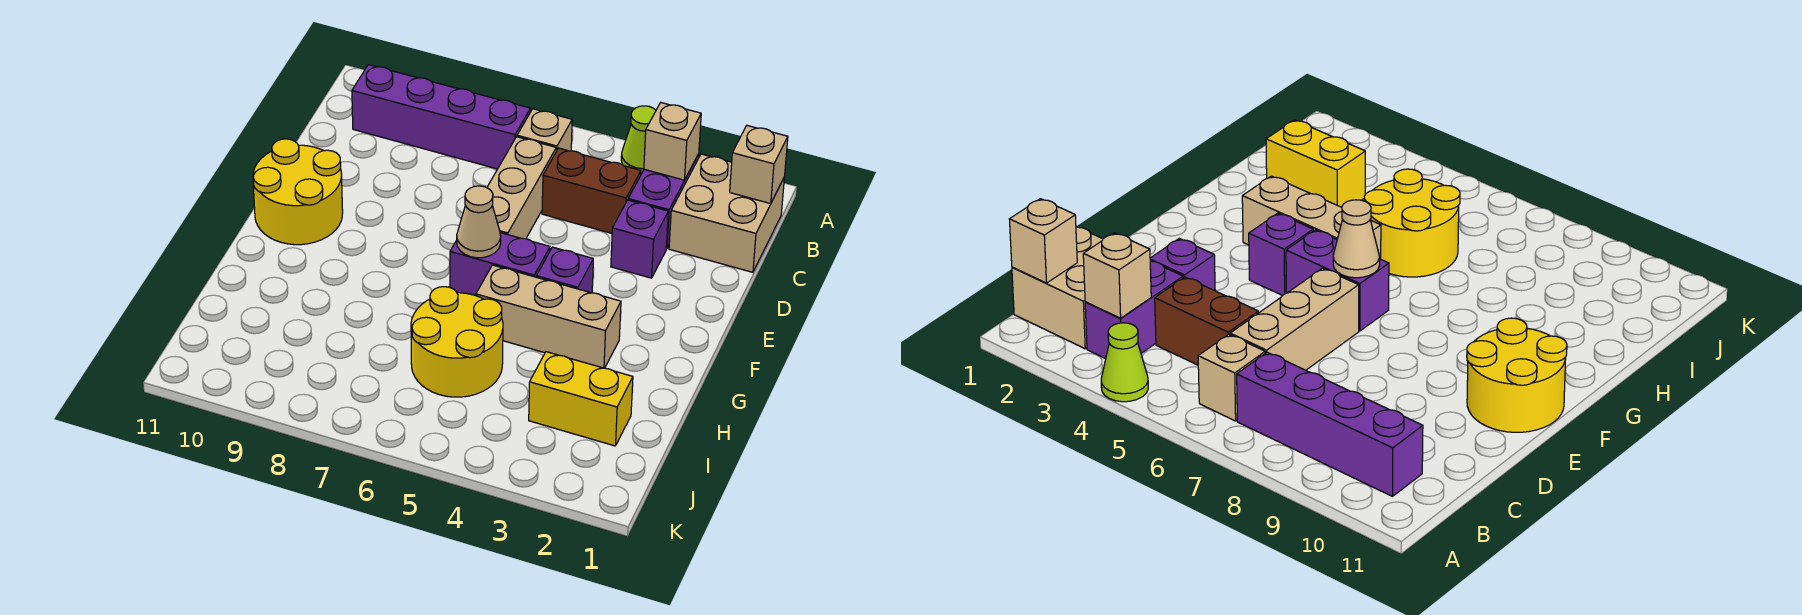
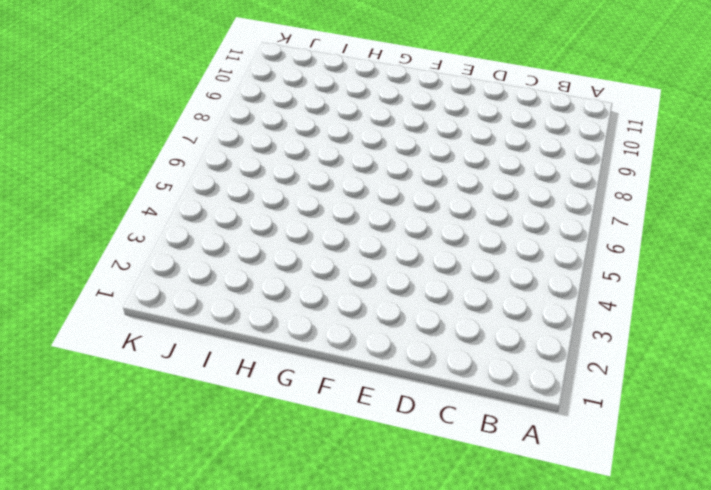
none -> lime cone A4 level 1
none -> tan brick B1:C2 level 1
none -> purple brick B3:C3 level 1

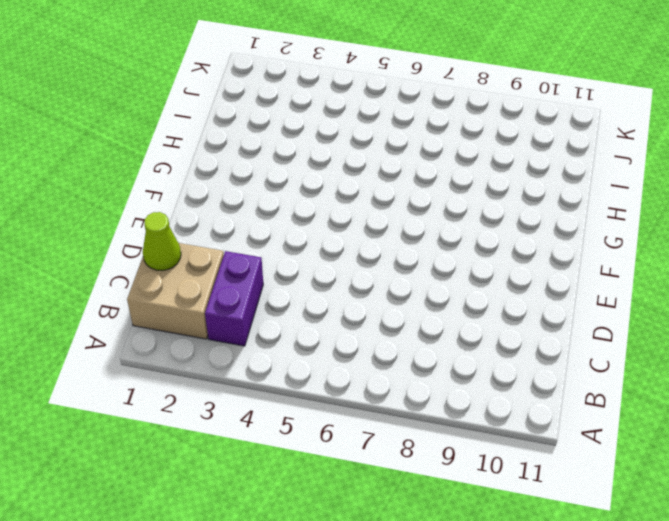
lime cone C1 level 2 -> lime cone A4 level 1
none -> tan brick B6 level 1
none -> purple brick B7:B10 level 1
none -> brown brick C4:C5 level 1

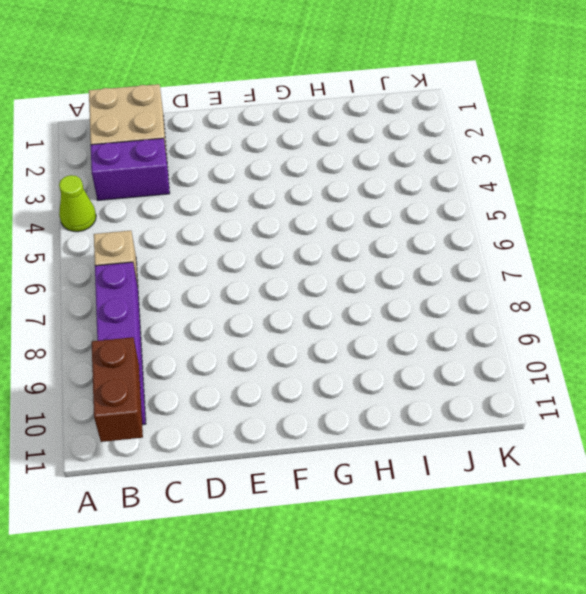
brown brick B10:B11 level 2 -> brown brick C4:C5 level 1
none -> tan brick C6:E6 level 1
none -> purple brick D3 level 1
none -> yellow round brick E10:F11 level 1

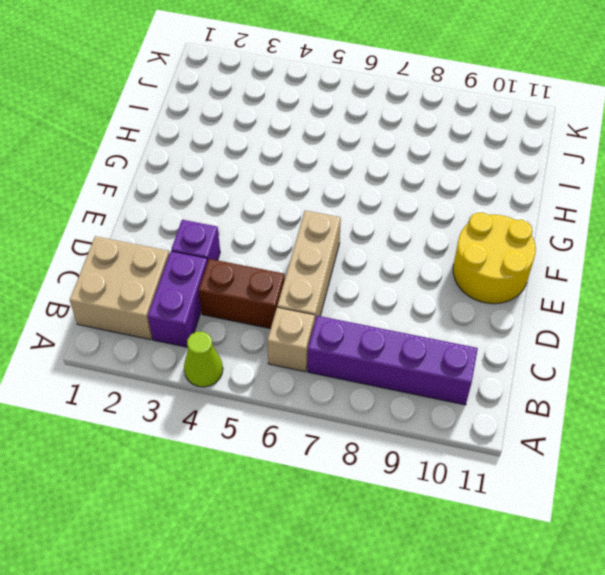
none -> purple brick F4 level 1
none -> purple brick F5:F6 level 1
none -> tan brick G3:G5 level 1

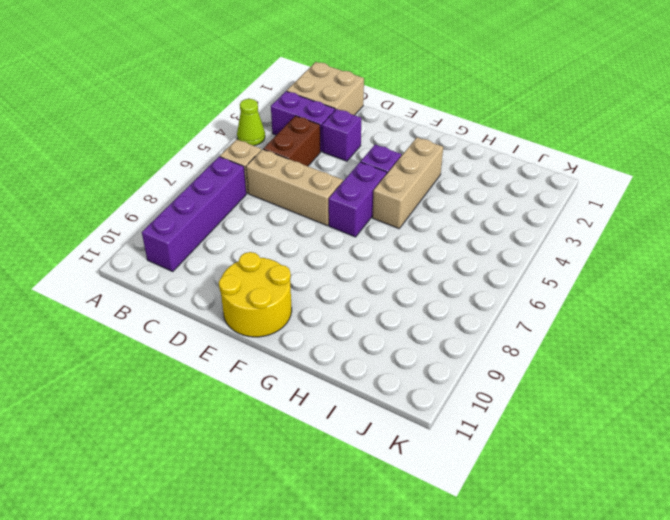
none -> yellow round brick H5:I6 level 1
none -> yellow brick I2:I3 level 1
none -> tan brick B1 level 2

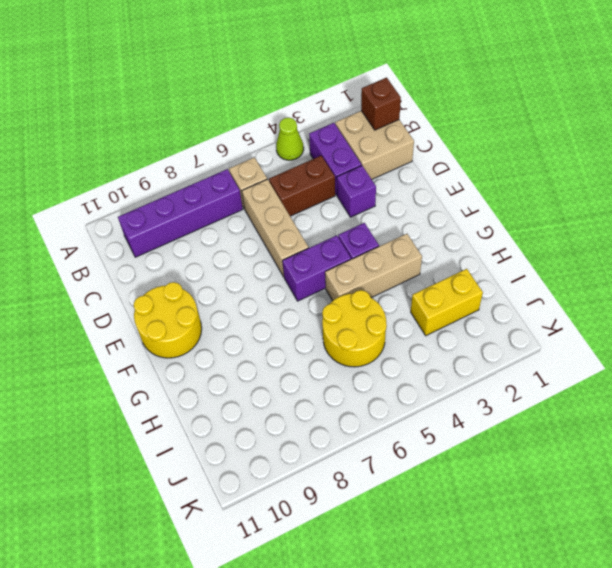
brown brick B1 level 2 -> tan brick B1 level 2
none -> tan brick B3 level 2
none -> tan cone F6 level 2

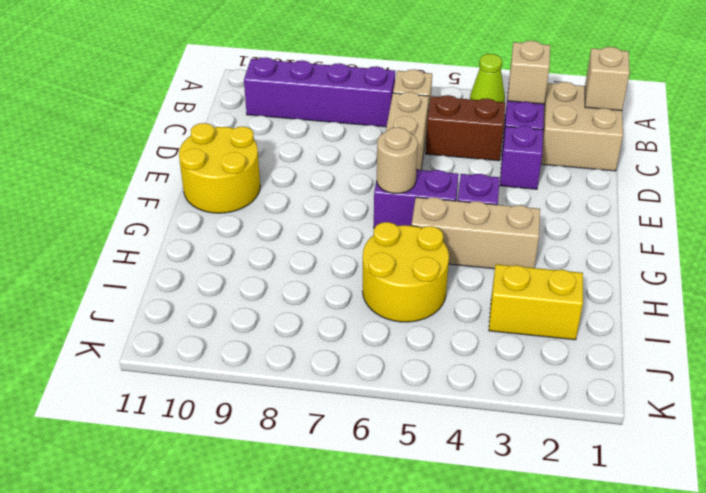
tan round brick F6 level 2 -> tan cone F6 level 2

